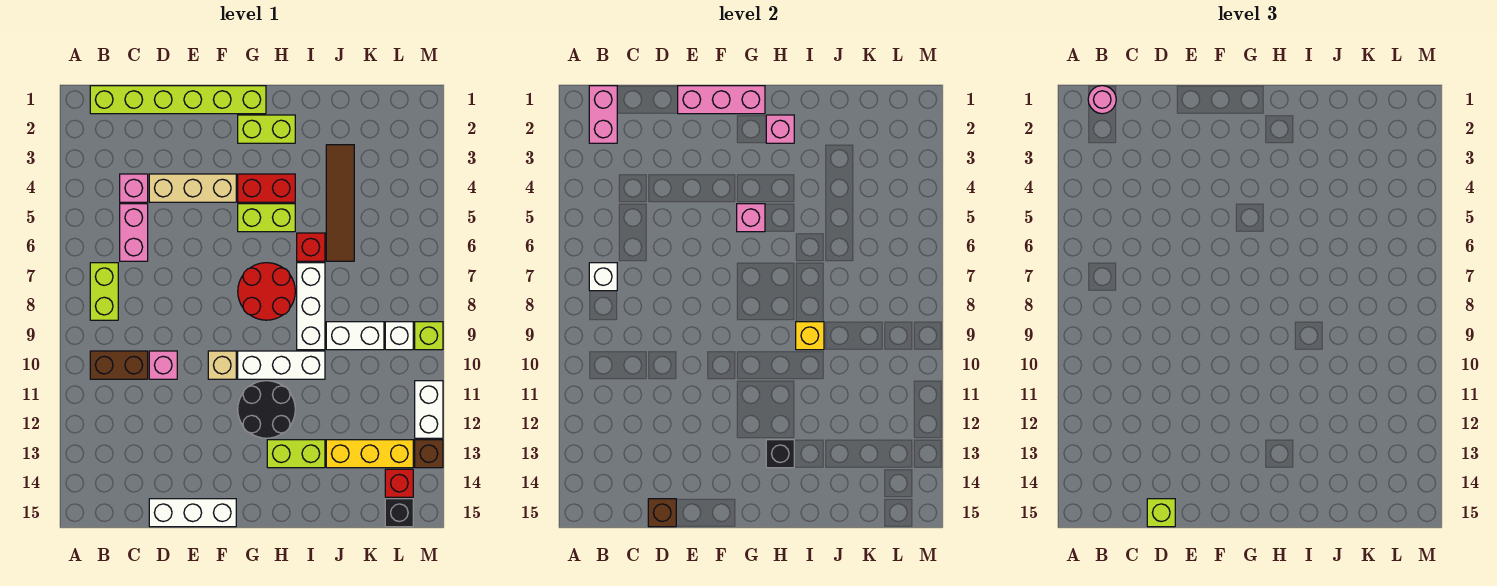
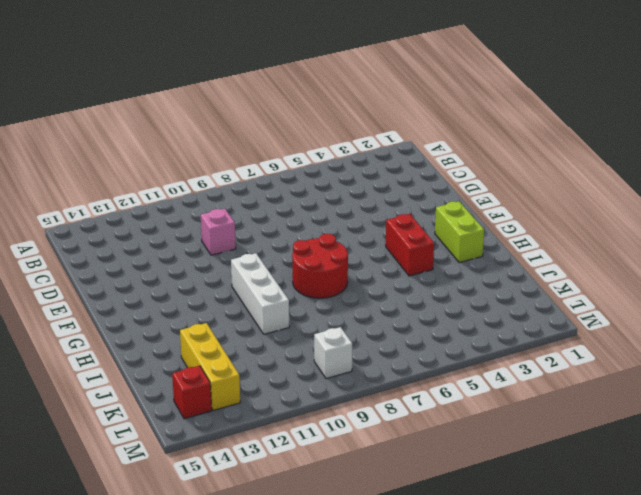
none -> lime brick B1:G1 level 1
none -> lime brick B7:B8 level 1
none -> brown brick B10:C10 level 1
none -> pink brick C4 level 1

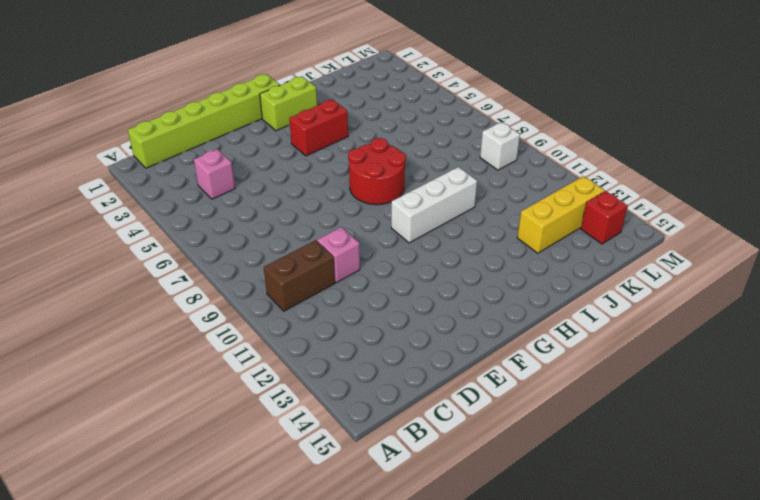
none -> lime brick B7:B8 level 1
none -> pink brick C5:C6 level 1
none -> tan brick D4:F4 level 1
none -> white brick D15:F15 level 1

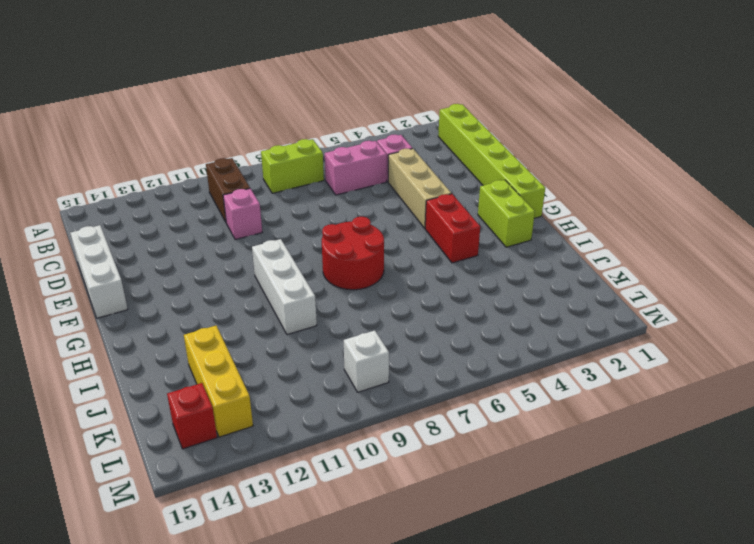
none -> tan brick F10 level 1
none -> lime brick G5:H5 level 1
none -> black round brick G11:H12 level 1
none -> lime brick H13:I13 level 1

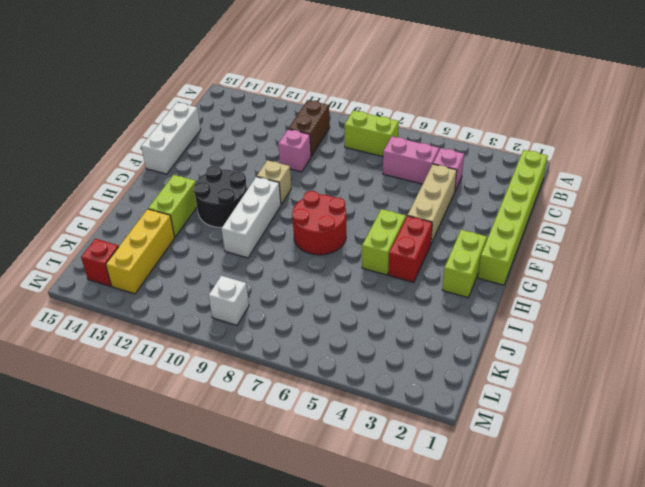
none -> red brick I6 level 1
none -> white brick I7:I9 level 1
none -> brown tile J3:J6 level 1
none -> white brick J9:K9 level 1

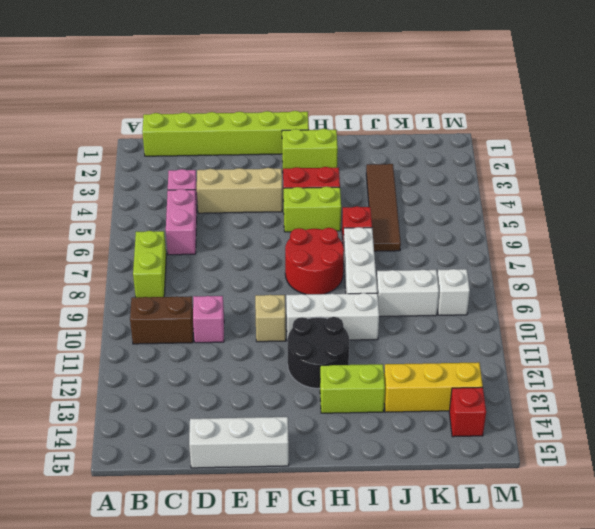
none -> black brick L15 level 1
none -> lime brick M9 level 1
none -> white brick M11:M12 level 1
none -> brown brick M13 level 1

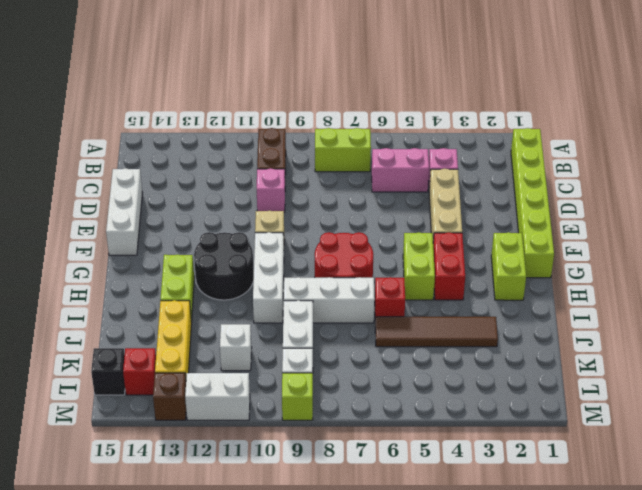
white brick K11 level 1 -> white brick B7 level 2
none -> pink brick B1:B2 level 2
none -> brown brick D15 level 2
none -> pink brick E1:G1 level 2
none -> pink brick G5 level 2

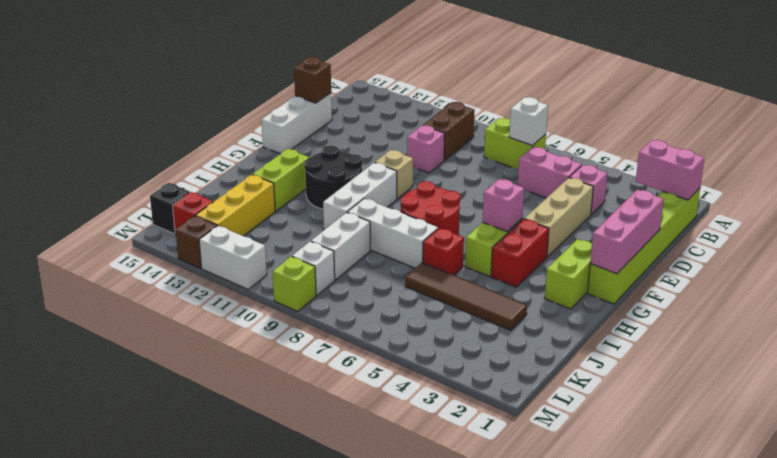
none -> pink brick H2 level 2
none -> black brick H13 level 2
none -> yellow brick I9 level 2
none -> pink round brick B1 level 3

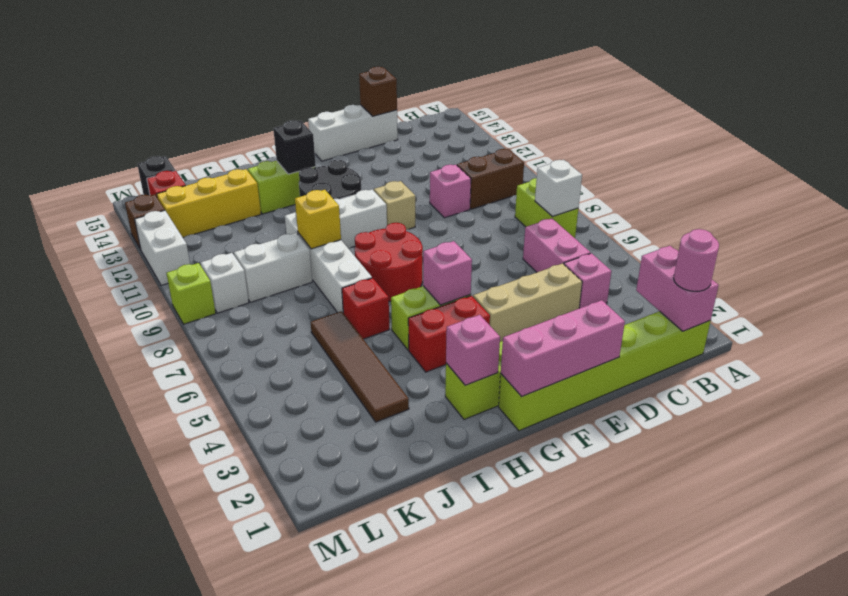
none -> lime brick D15 level 3

